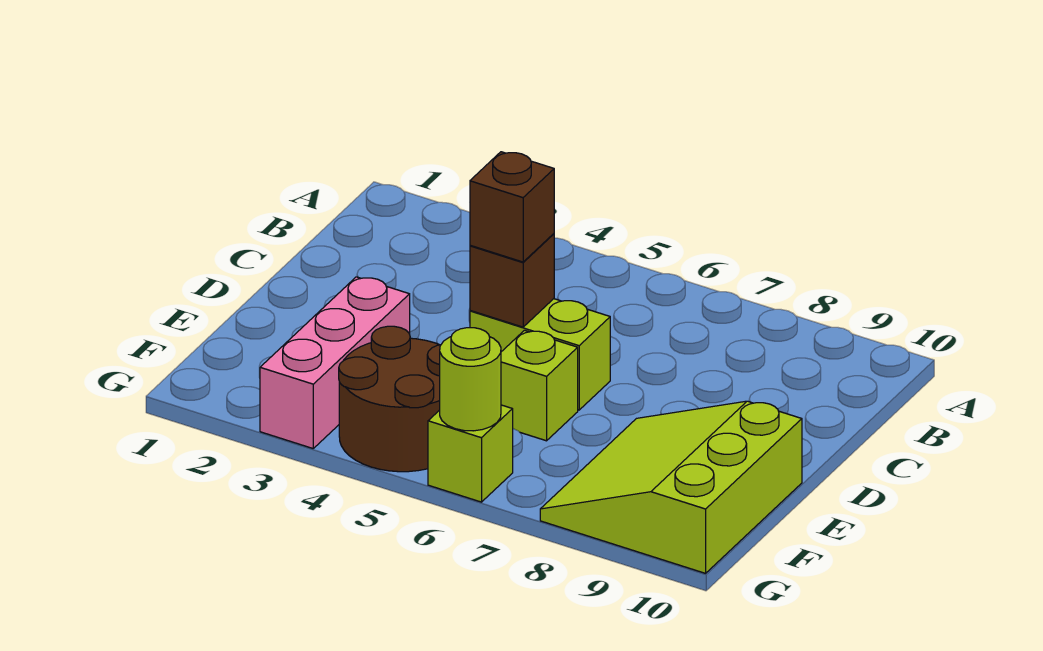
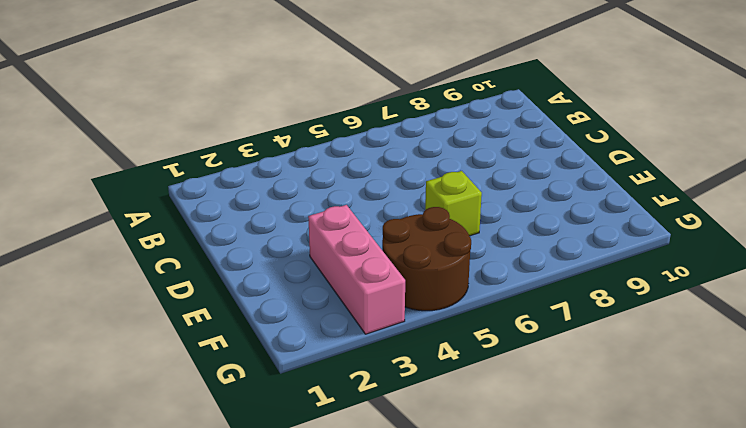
none -> lime brick D5:D6 level 1
none -> lime slope E8:G10 level 1 top 10

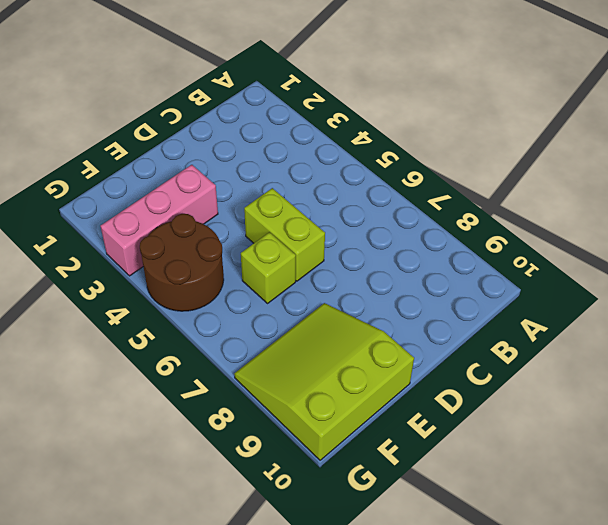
none -> lime brick G6 level 1
none -> brown brick D5 level 2

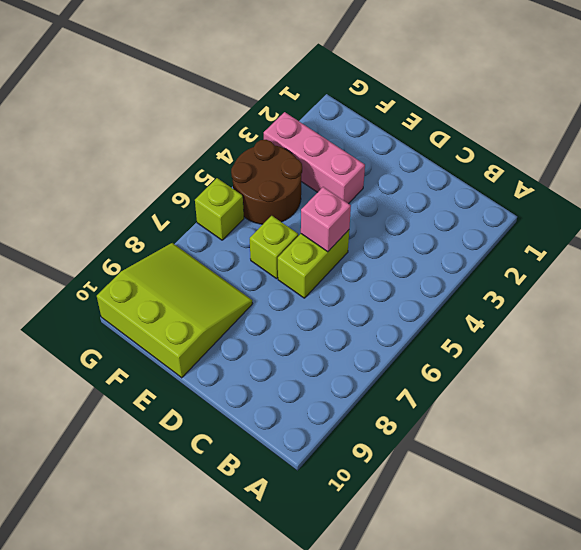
pink brick D5 level 2 -> brown brick D5 level 2
none -> lime round brick G6 level 2
none -> brown brick D5 level 3

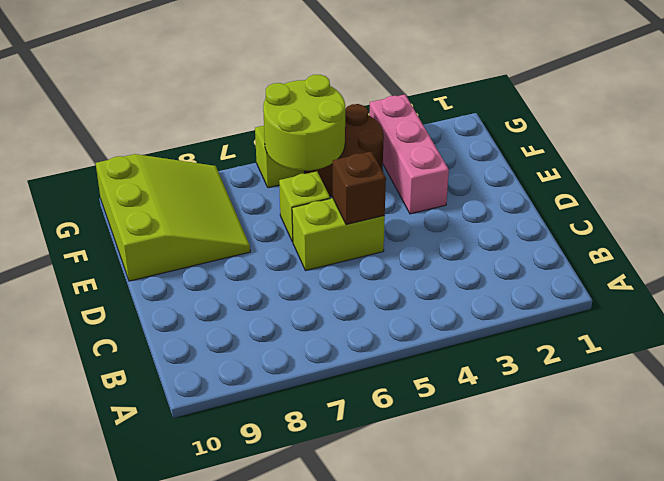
lime round brick F5:G6 level 2 -> lime round brick G6 level 2
none -> brown brick D5 level 3

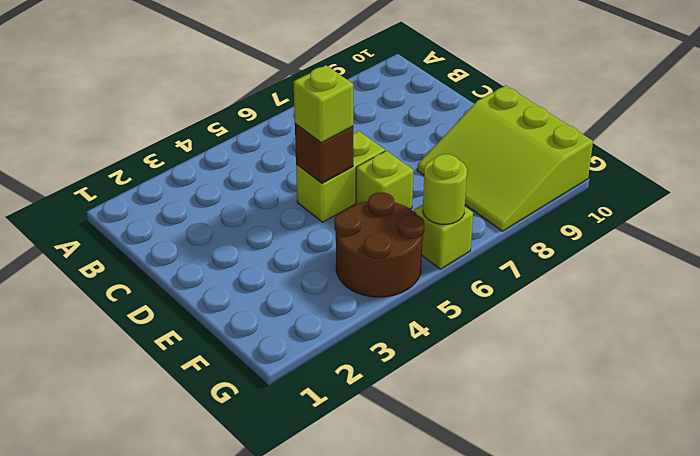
lime brick D5 level 3 -> brown brick D5 level 3
none -> pink brick E3:G3 level 1

